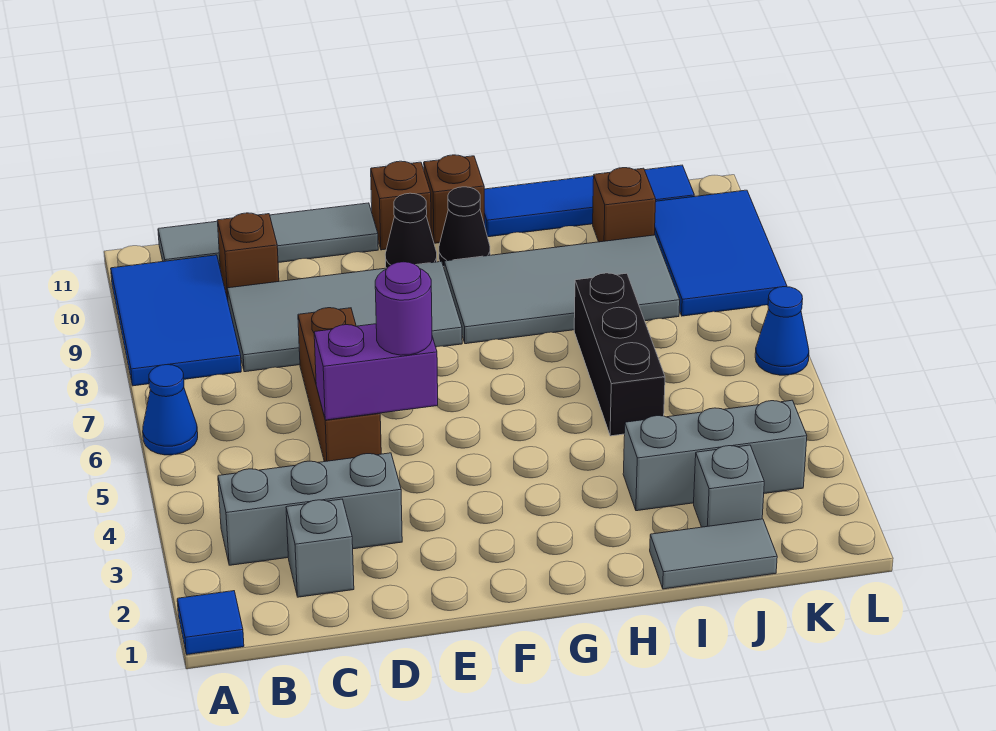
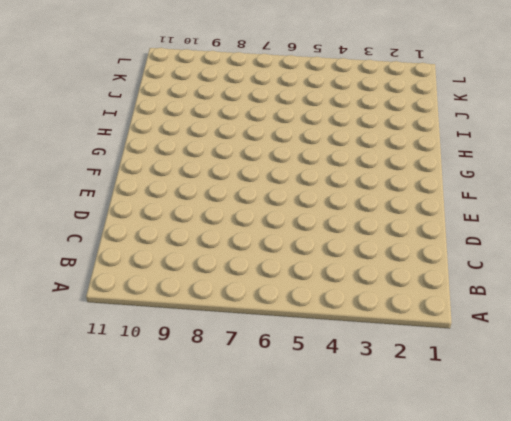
none -> blue tile A1 level 1
none -> blue cone A6 level 1
none -> blue tile A8:B10 level 1

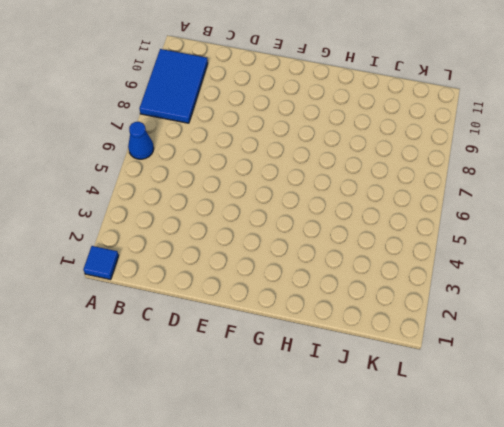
none -> grey brick B3:D3 level 1
none -> grey tile B11:E11 level 1
none -> grey brick C2 level 1

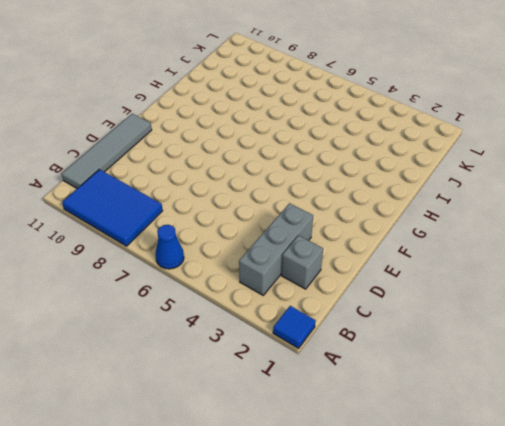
none -> grey tile C8:F9 level 1
none -> brown brick C10 level 1
none -> brown brick D5:D7 level 1

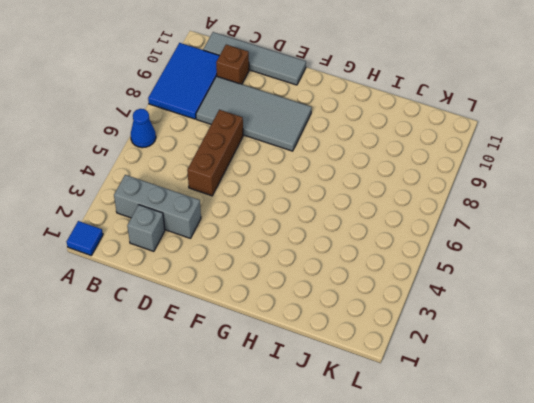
none -> black cone F10 level 1
none -> brown brick F11 level 1
none -> grey tile G8:J9 level 1

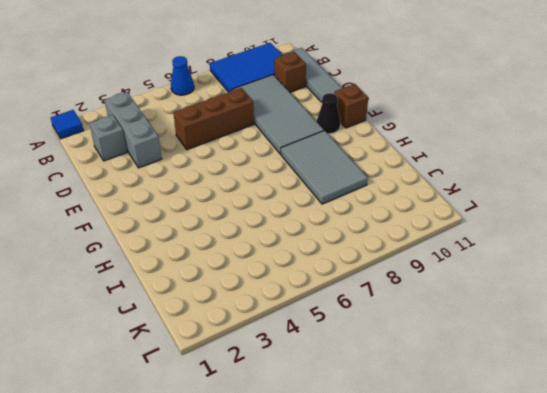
grey tile G8:I9 level 1 -> grey tile G8:J9 level 1
none -> black cone G10 level 1
none -> brown brick G11 level 1
none -> blue tile H11:K11 level 1

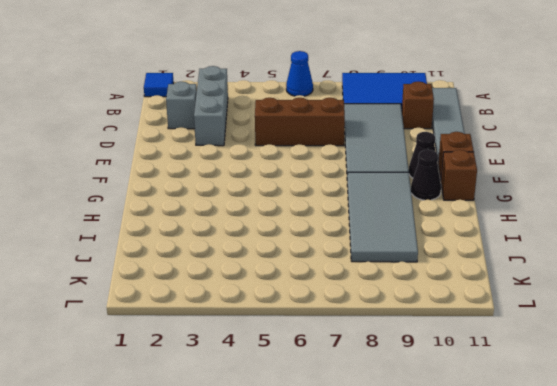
none -> blue tile H11:K11 level 1
none -> grey tile I1:J1 level 1
none -> grey brick I3:K3 level 1

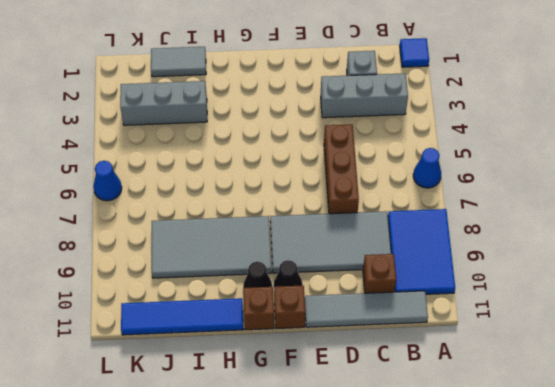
none -> black brick I5:I7 level 1
none -> grey brick J2 level 1
none -> brown brick J10 level 1

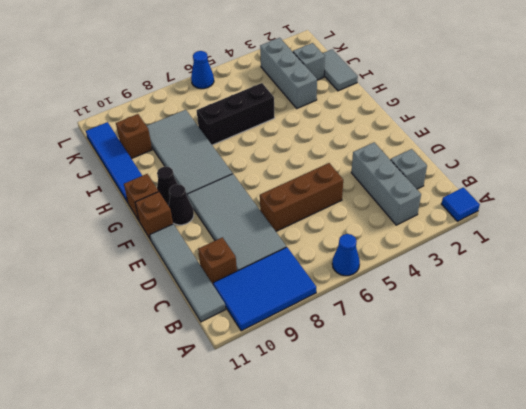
none -> blue tile K8:L10 level 1
none -> purple brick D5:E5 level 2
none -> purple round brick E5 level 3

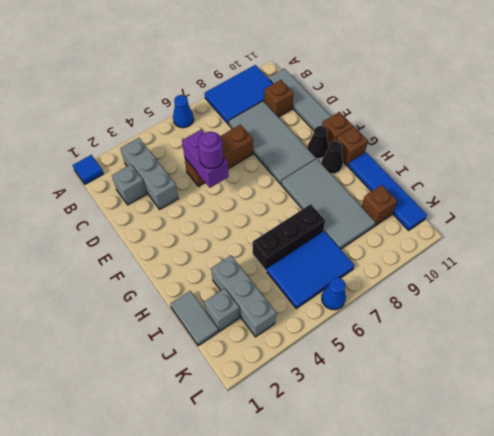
blue tile J5:K7 level 1 -> blue tile K8:L10 level 1

